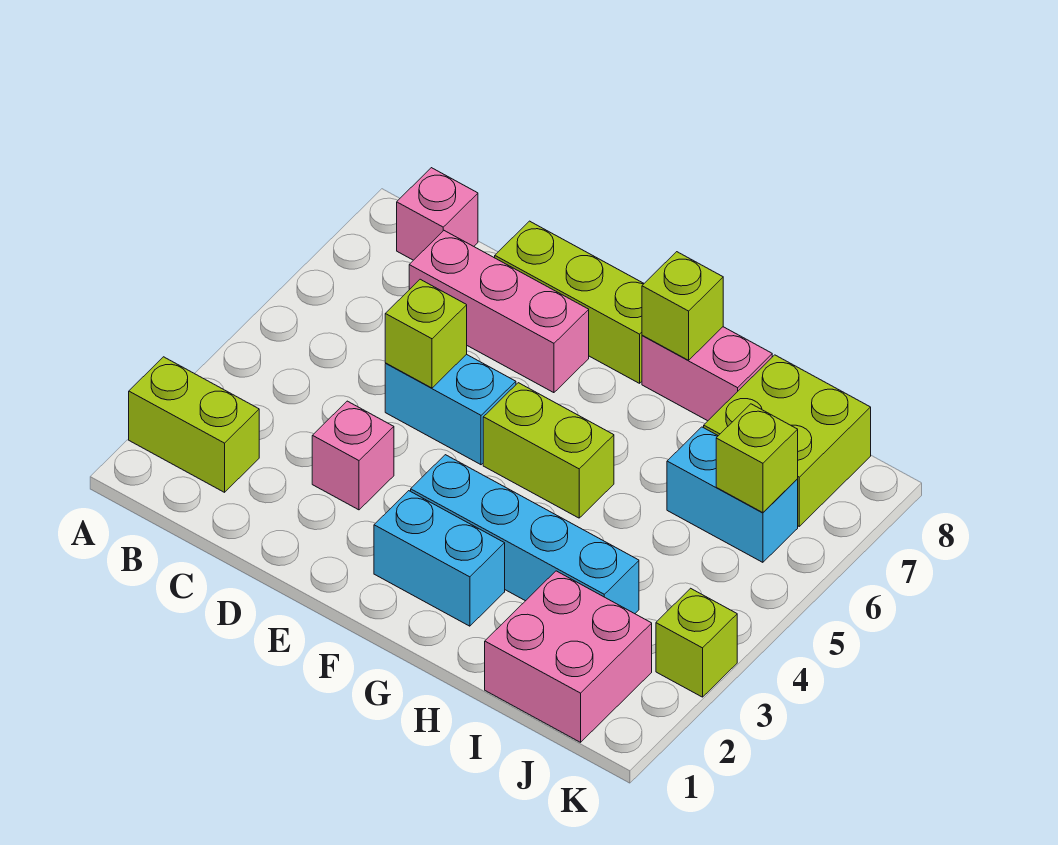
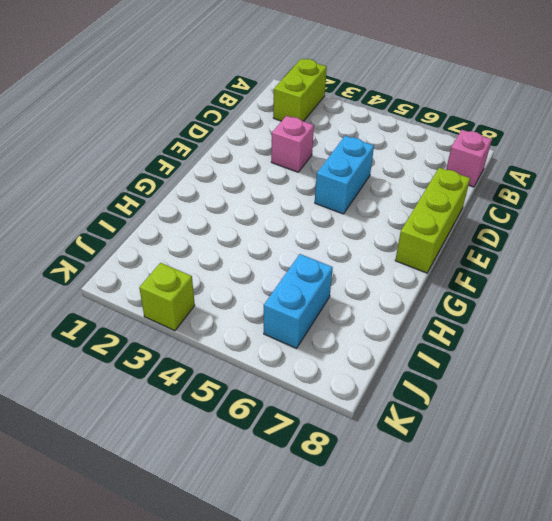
none -> pink brick C7:E7 level 1
none -> cyan brick F2:G2 level 1
none -> cyan brick F3:I3 level 1

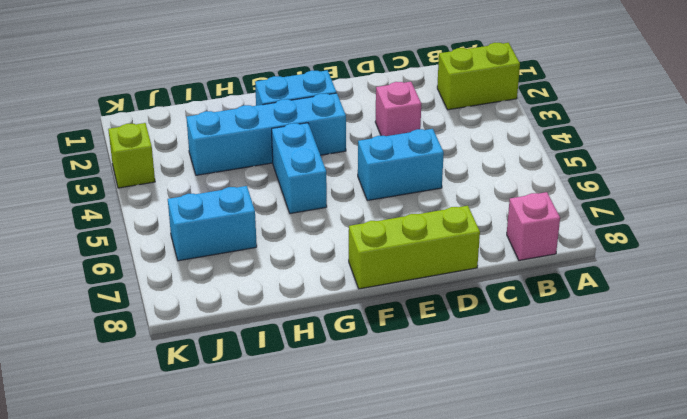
cyan brick G4:G5 level 1 -> lime brick F5:G5 level 1
none -> pink brick C7:E7 level 1
none -> pink brick G8:H8 level 1
none -> pink brick I1:J2 level 1

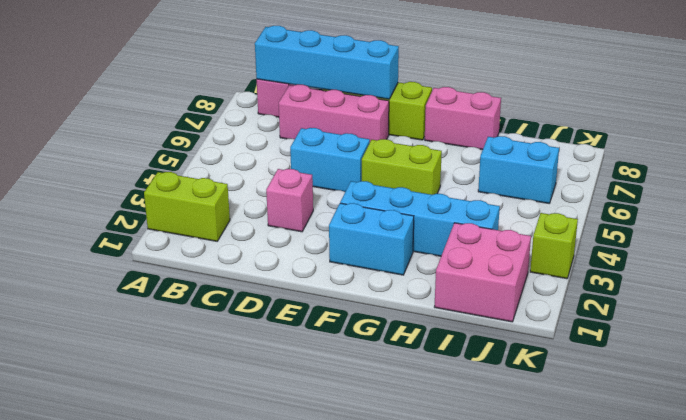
cyan brick B8:E8 level 2 -> none
none -> lime brick I7:J8 level 1
none -> lime brick D5 level 2
none -> lime brick G8 level 2

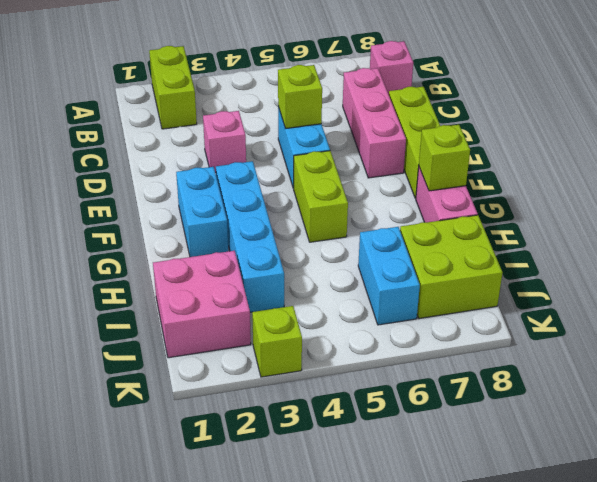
none -> lime brick J6 level 2

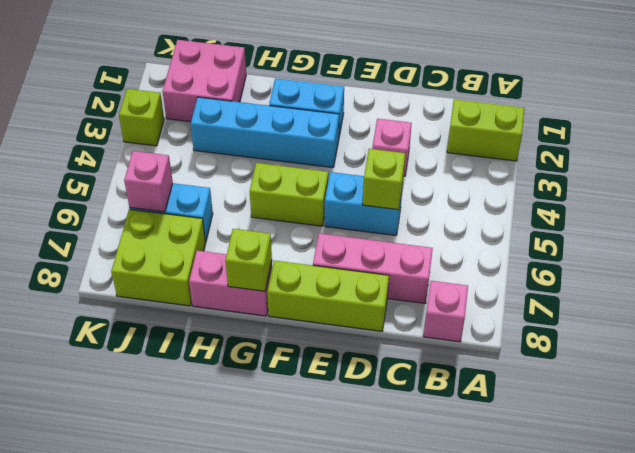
pink brick J6 level 2 -> lime brick J6 level 2

